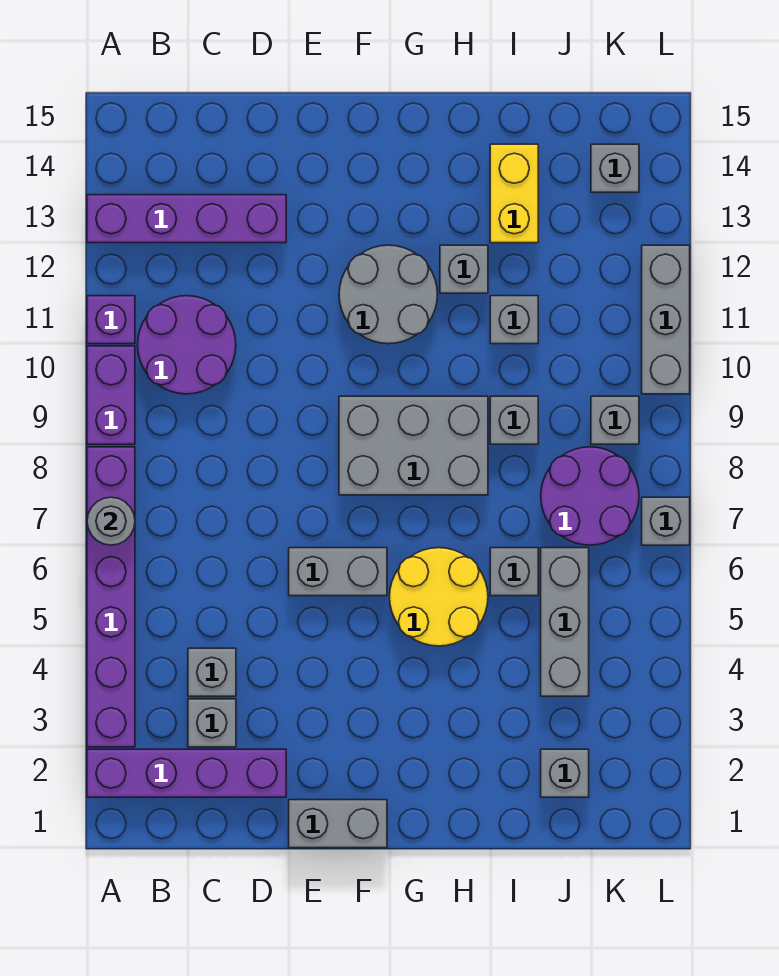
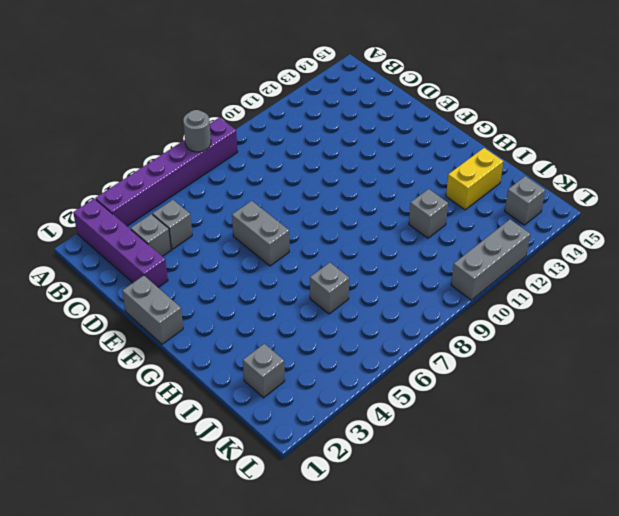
none -> purple brick A9:A10 level 1
none -> purple brick A11 level 1
none -> purple brick A13:D13 level 1

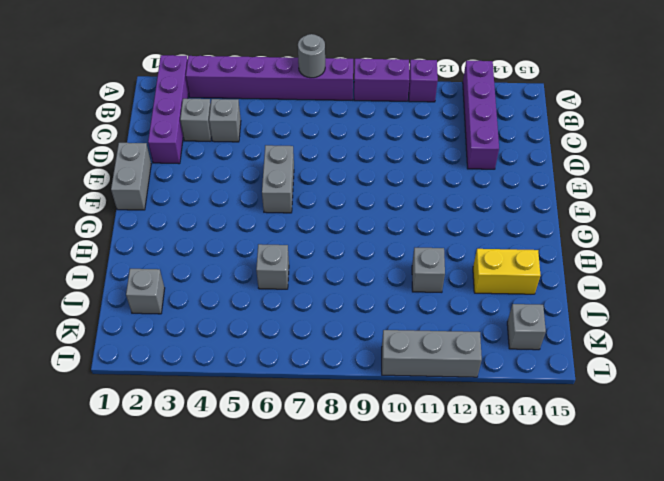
none -> purple round brick B10:C11 level 1
none -> grey brick F8:H9 level 1
none -> grey round brick F11:G12 level 1

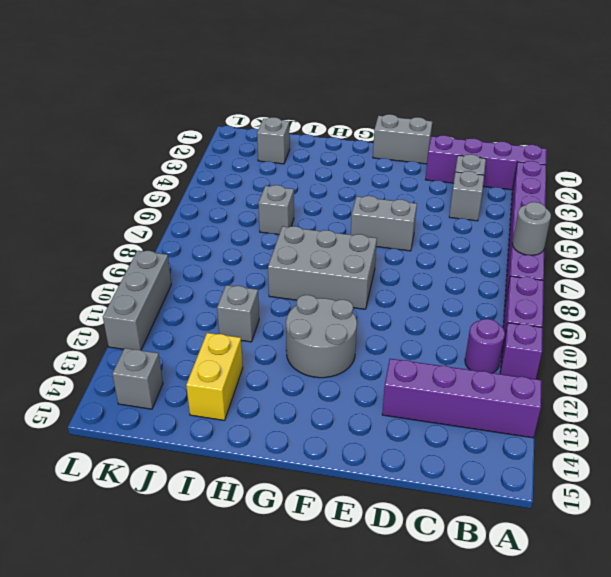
purple round brick B11 level 1 -> purple round brick B10:C11 level 1
none -> yellow round brick G5:H6 level 1
none -> grey brick H12 level 1
none -> grey brick I9 level 1

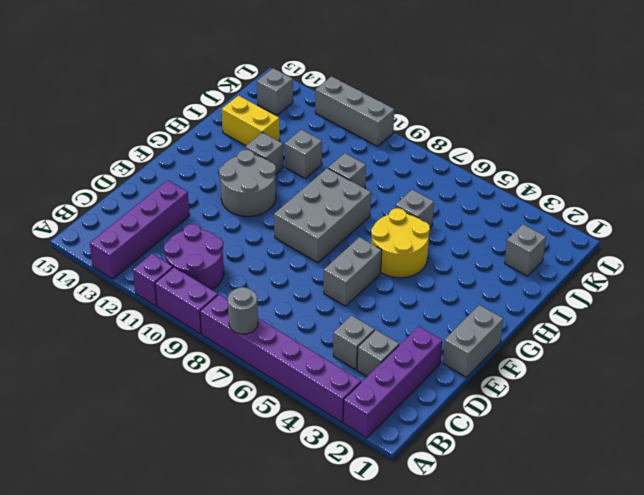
none -> grey brick J4:J6 level 1
none -> purple round brick J7:K8 level 1
none -> grey brick K9 level 1

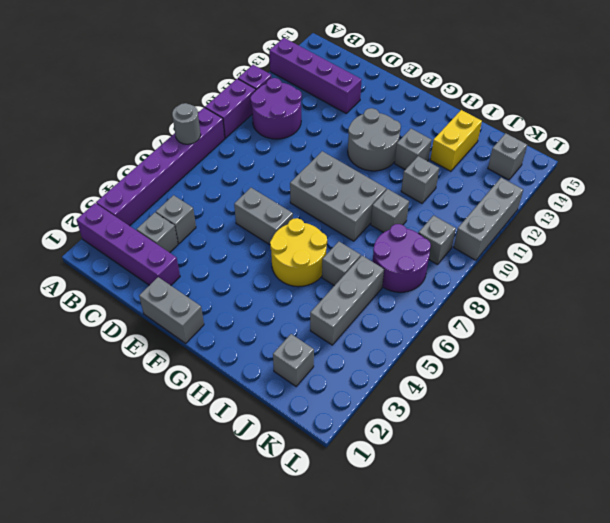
none -> grey brick L7 level 1

